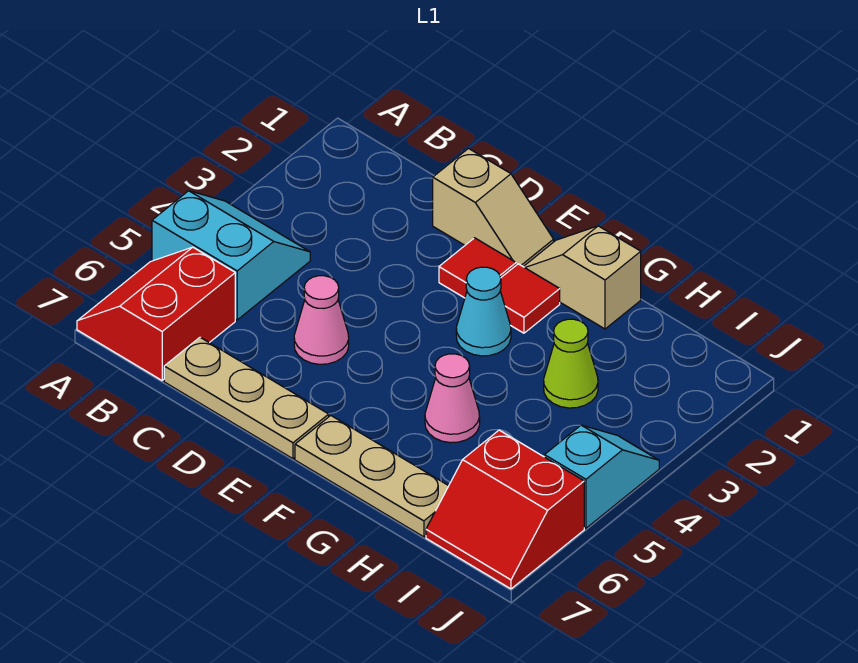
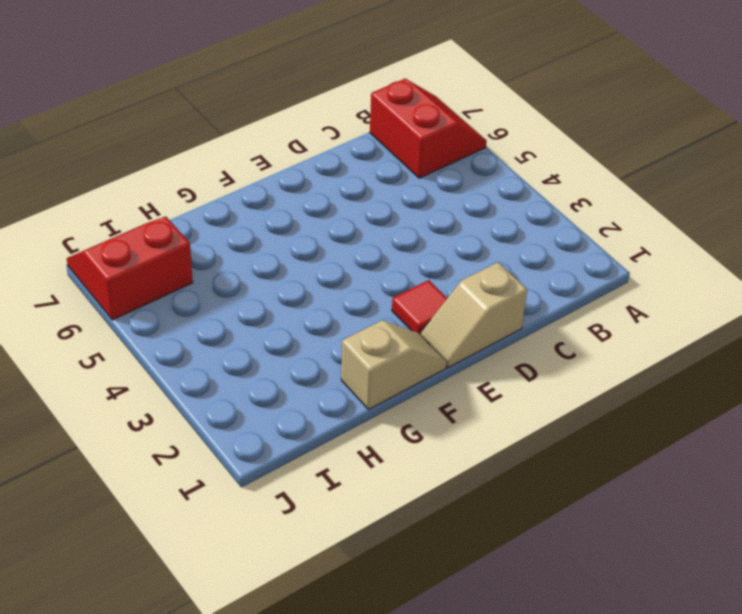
none -> cyan slope A4:B5 level 1 top 5
none -> tan plate C7:E7 level 1
none -> pink cone D5 level 1

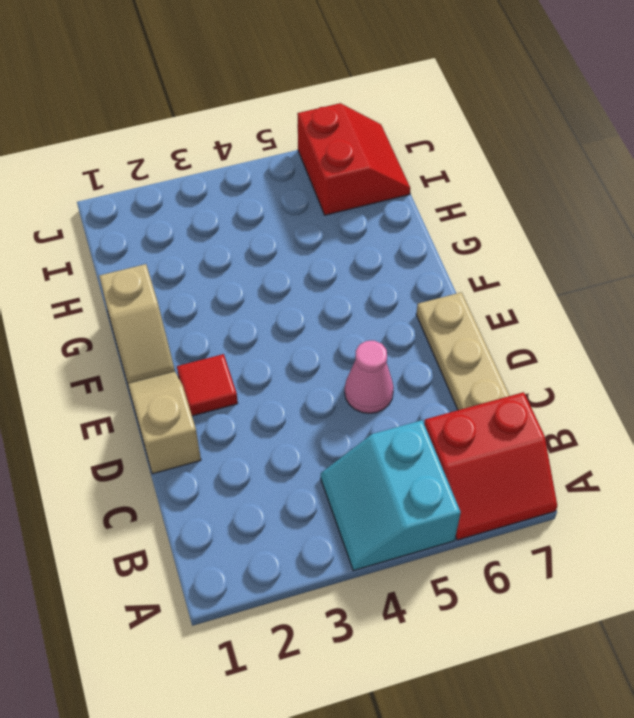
none -> red tile F2 level 1
none -> cyan cone F3 level 1
none -> tan plate F7:H7 level 1

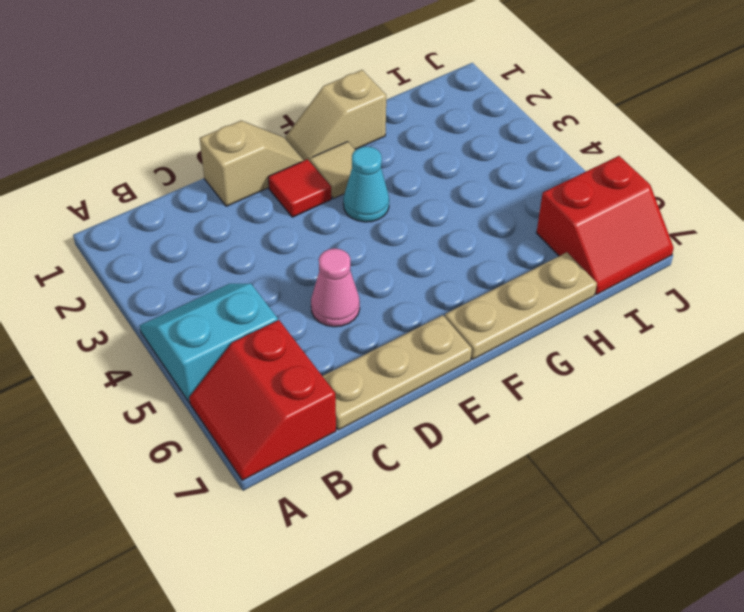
tan tile F2 level 1 -> red tile F2 level 1
none -> pink cone G5 level 1
none -> lime cone H3 level 1
none -> cyan slope J4:J5 level 1 top 5

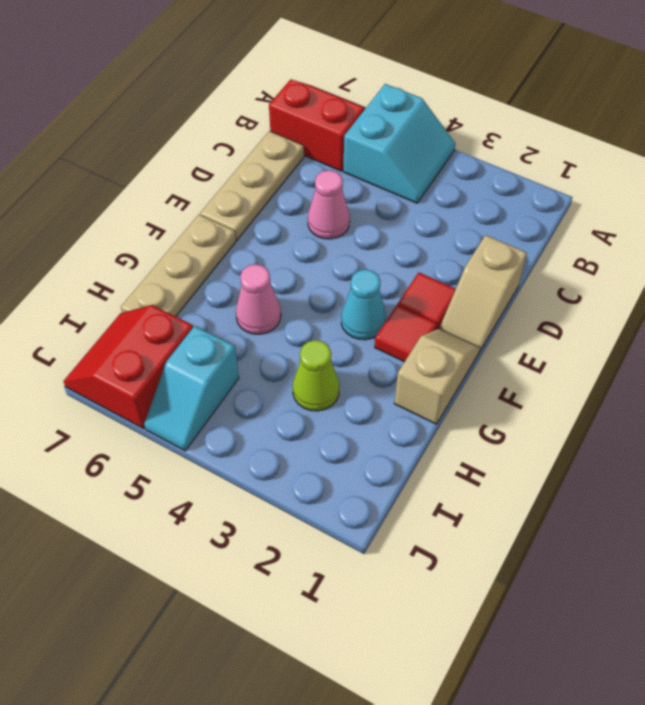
cyan slope I5:J5 level 1 top I -> cyan slope J4:J5 level 1 top 5

